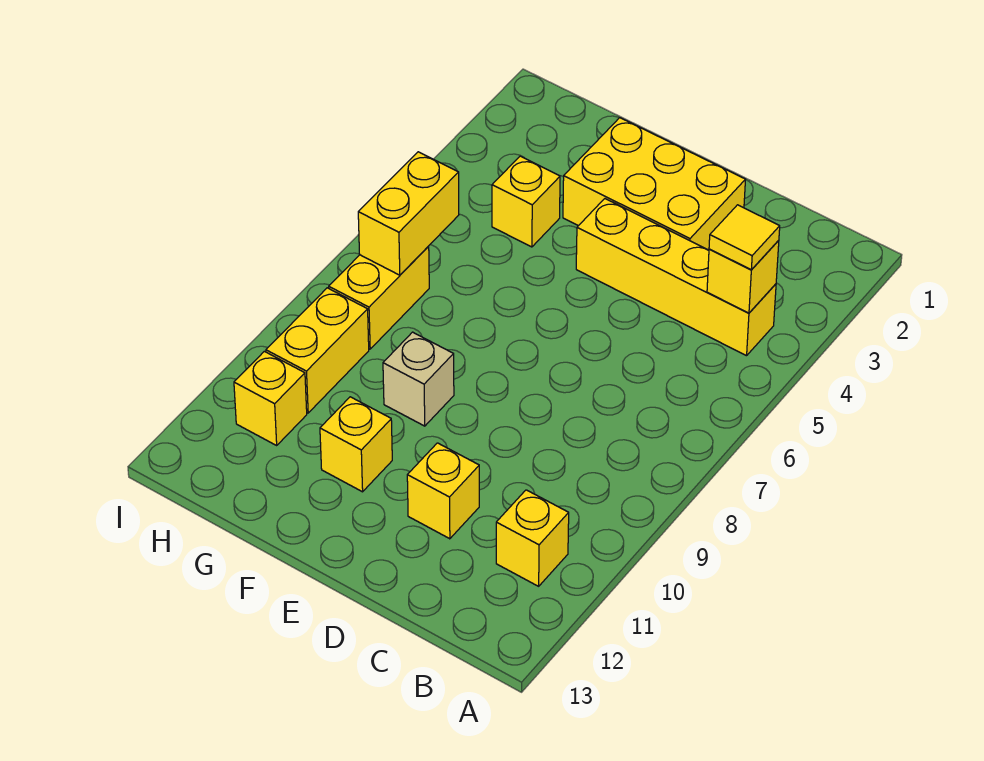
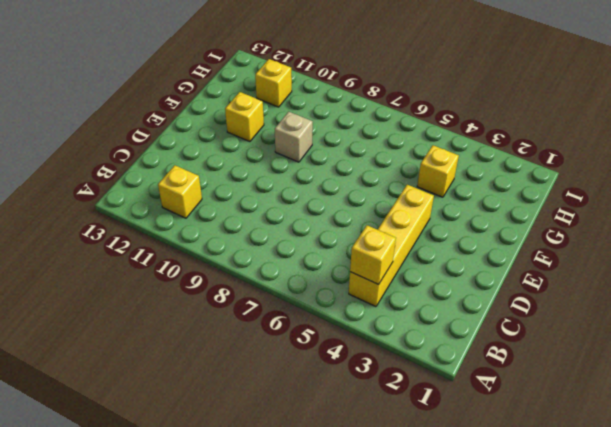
none -> yellow brick D2:F3 level 1
none -> yellow brick D11 level 1
none -> yellow brick H7:H8 level 1

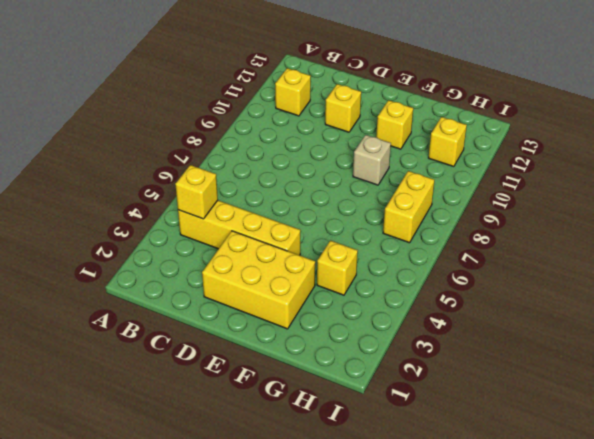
none -> yellow brick H9:H10 level 1
none -> yellow brick H6:H7 level 2
none -> yellow tile B4 level 3

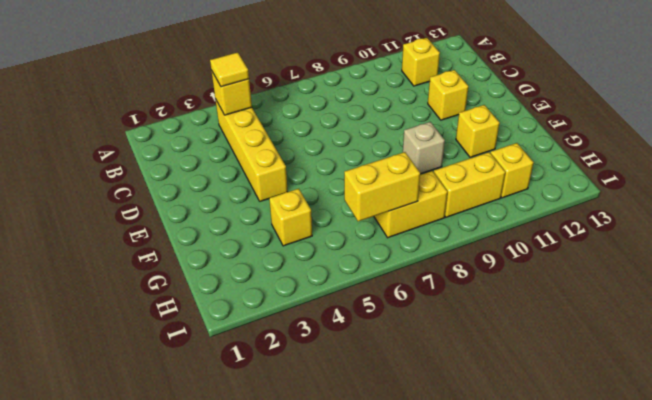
none -> yellow brick D2:F3 level 1

